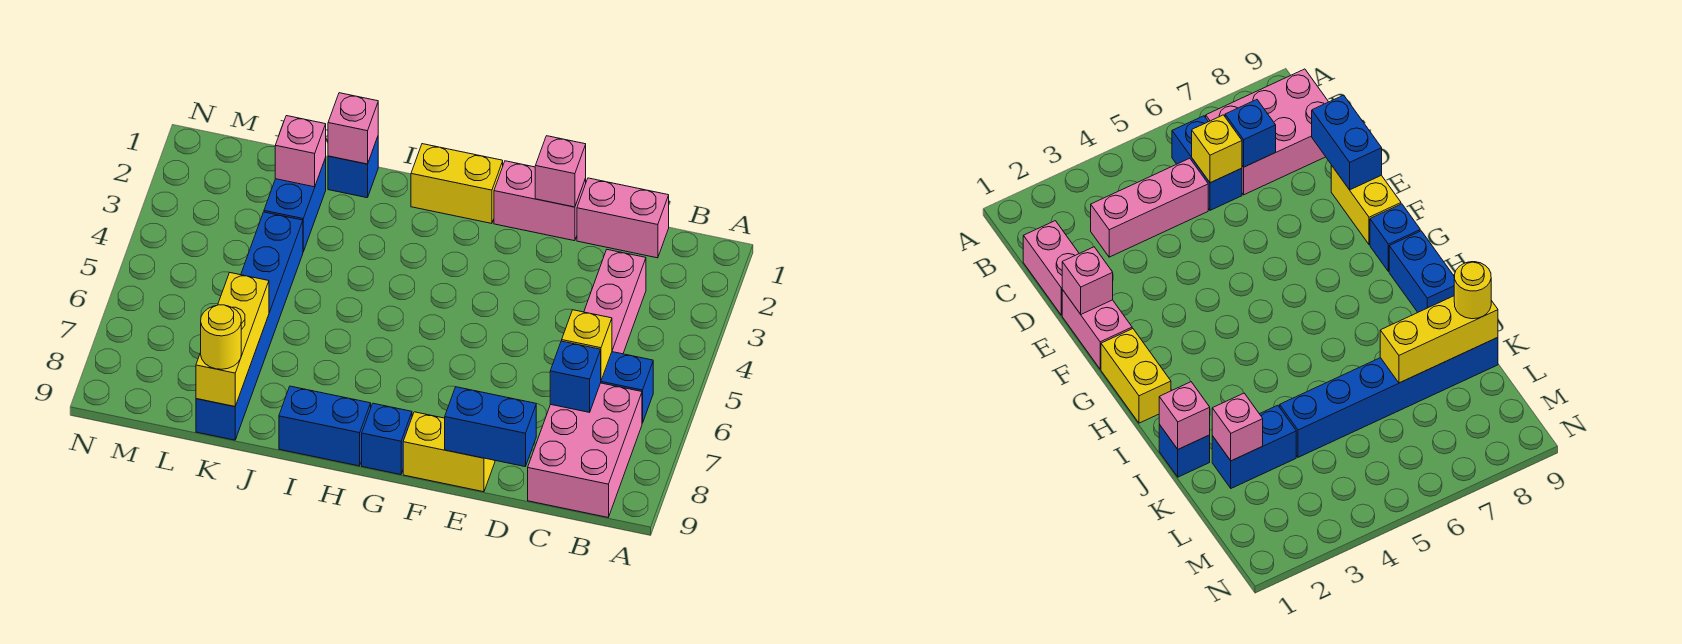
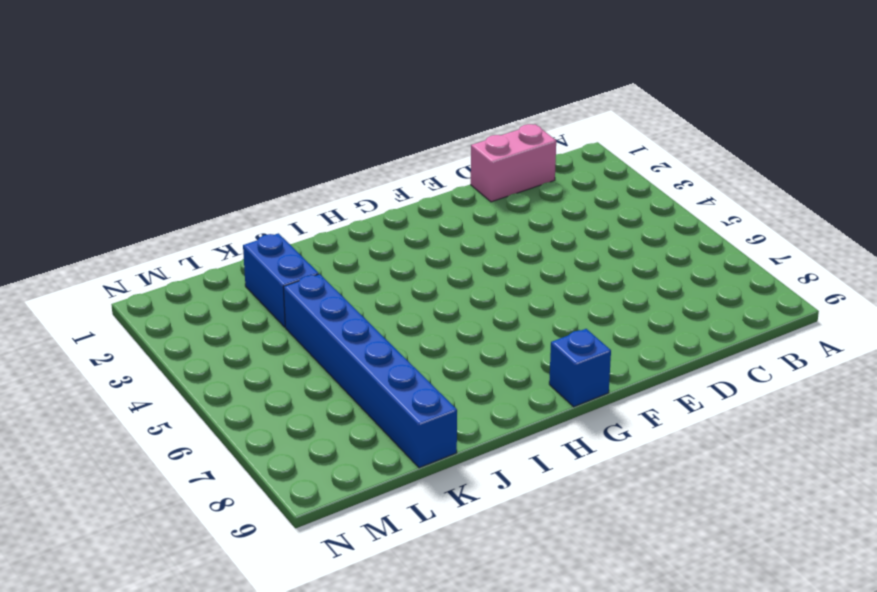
none -> blue brick B6:C6 level 1
none -> pink brick B7:C9 level 1
none -> pink brick C3:C5 level 1

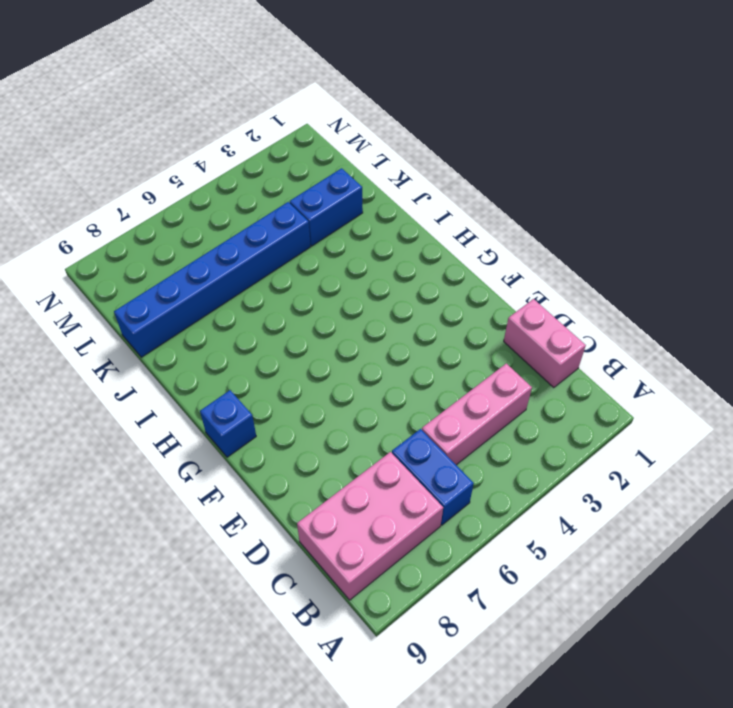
none -> pink brick E1:F1 level 1
none -> yellow brick E9:F9 level 1
none -> yellow brick G1:H1 level 1

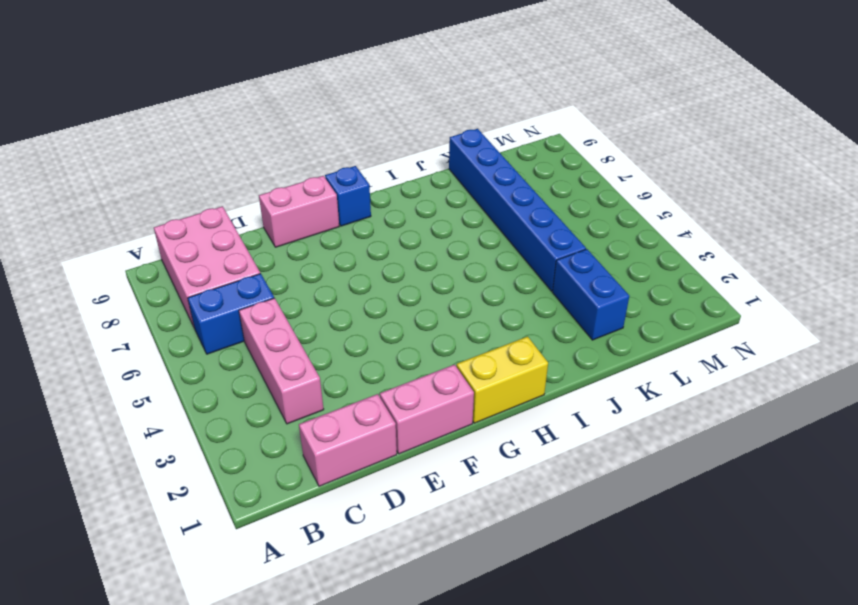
pink brick E9:F9 level 1 -> yellow brick E9:F9 level 1
none -> blue brick H9:I9 level 1
none -> blue brick J1 level 1
none -> yellow brick C6 level 2

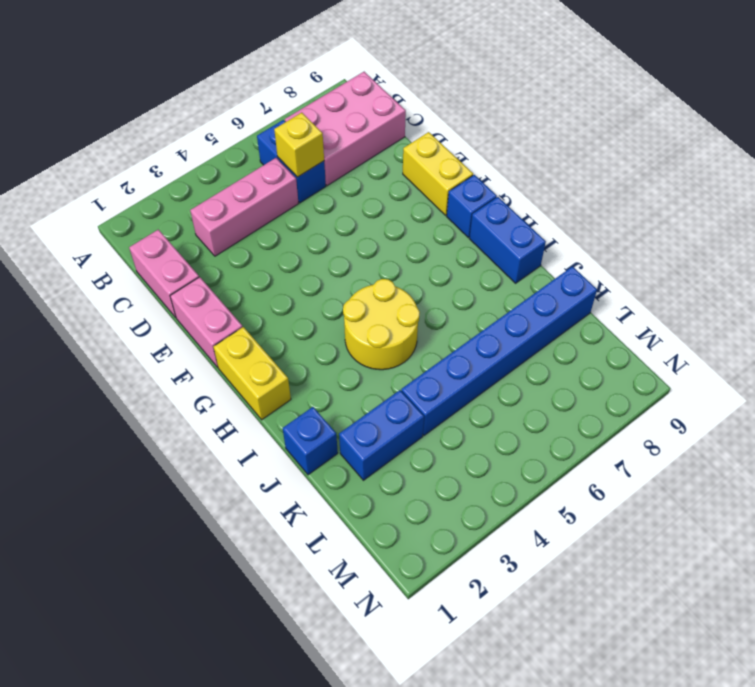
yellow round brick H4:I5 level 1 -> none
none -> blue brick C7 level 2
none -> blue brick D9:E9 level 2
none -> pink brick E1 level 2

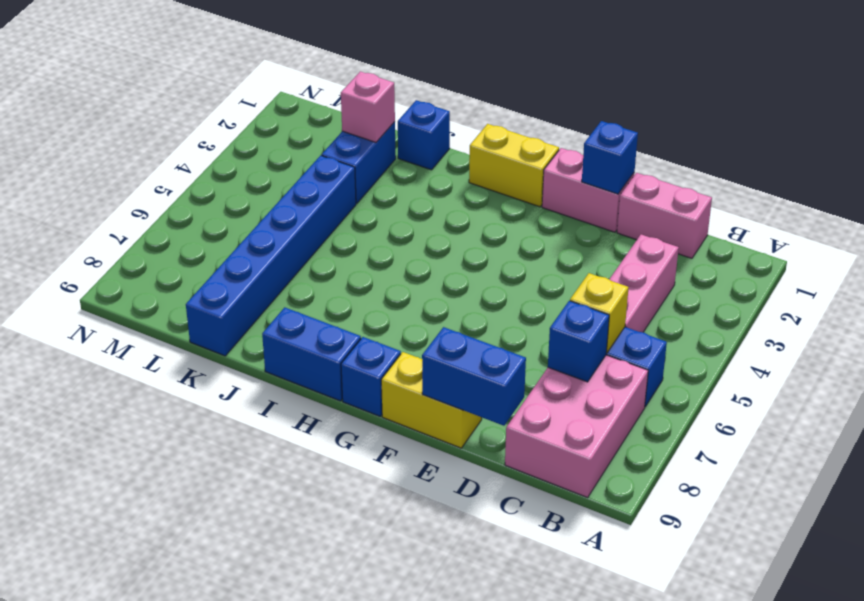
blue brick E1 level 2 -> pink brick E1 level 2
none -> pink brick J1 level 2
none -> yellow brick K7:K9 level 2
none -> yellow round brick K9 level 3

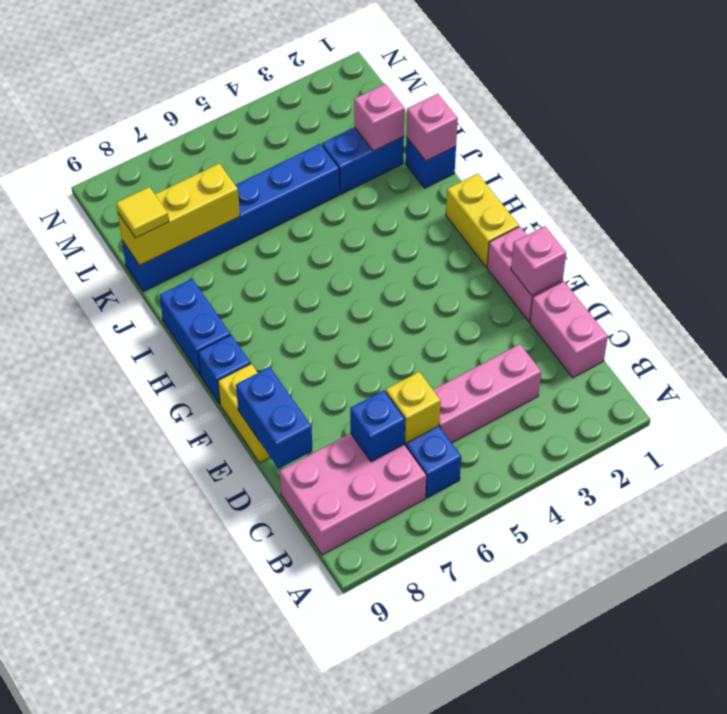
yellow tile K9 level 3 -> yellow round brick K9 level 3

